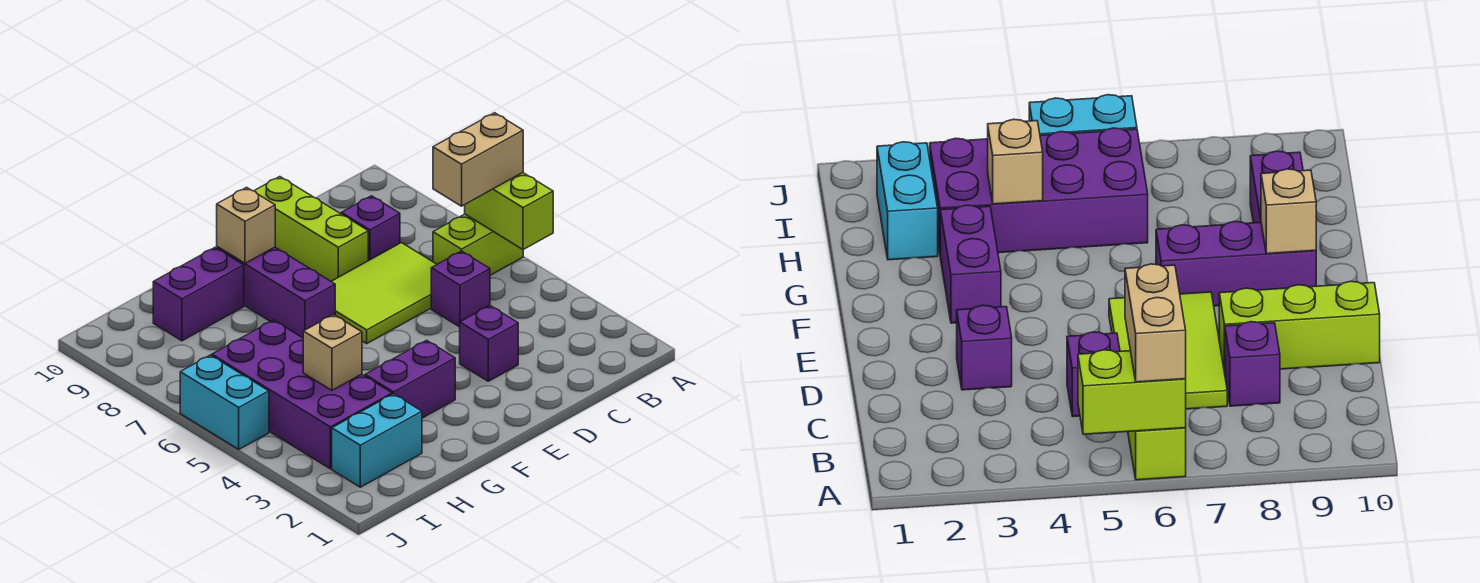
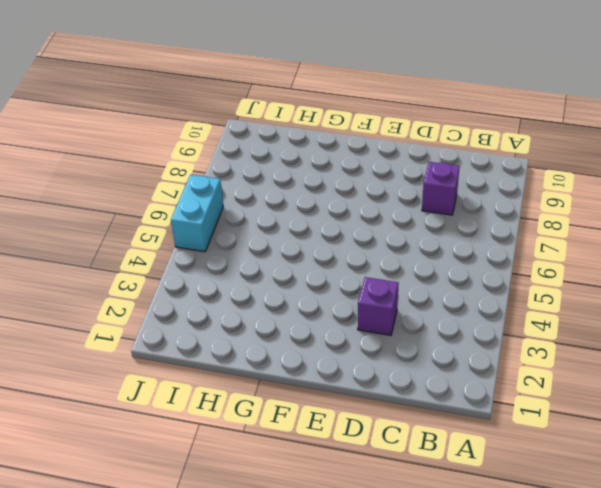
none -> lime brick A6:B6 level 1
none -> purple brick C5 level 1
none -> lime tile C6:E7 level 1

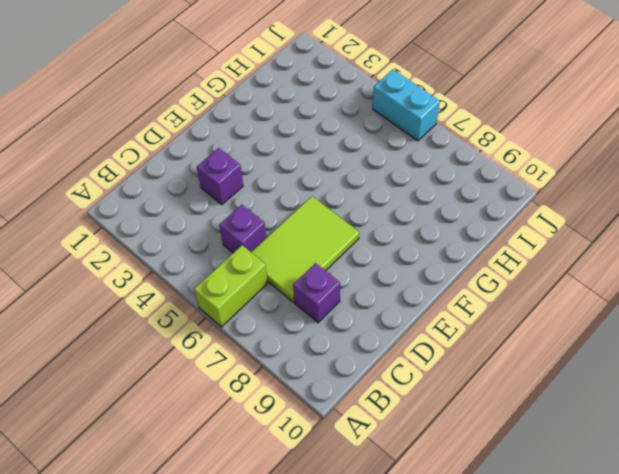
none -> lime brick D8:D10 level 1
none -> purple brick F3:G3 level 1
none -> purple brick F7:F9 level 1

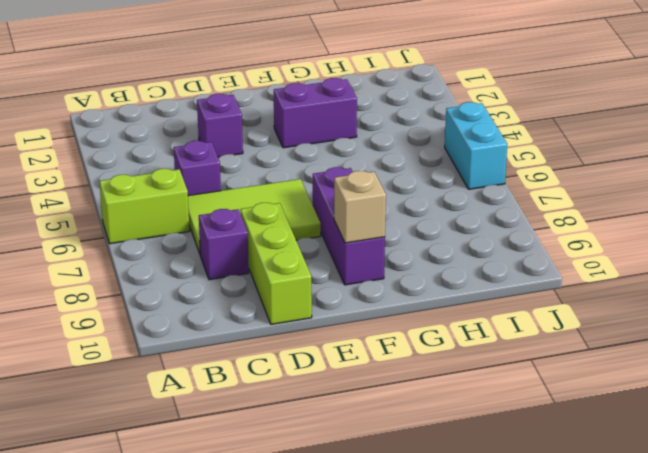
none -> purple brick G9:H9 level 1
none -> cyan brick H2:I2 level 1
none -> purple brick H3:I6 level 1

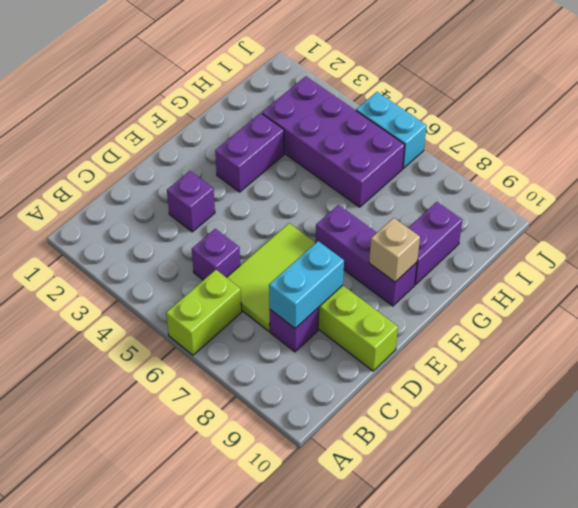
cyan brick C8:D8 level 2 -> cyan brick H2:I2 level 1
none -> lime brick A5:A6 level 2
none -> tan brick H4 level 2
none -> tan brick A6:B6 level 3

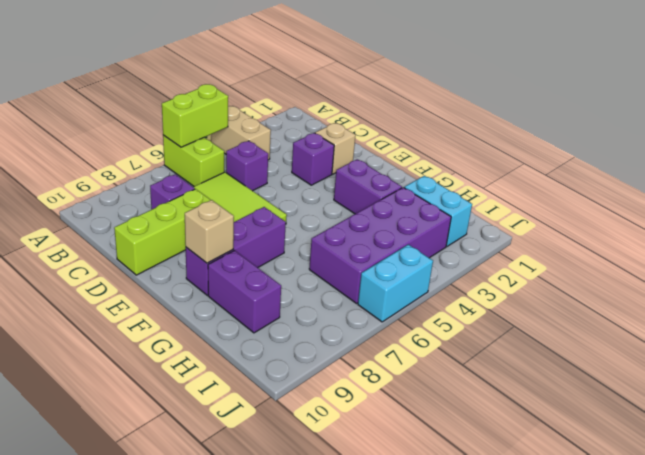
tan brick A4:B4 level 1 -> tan brick A6:B6 level 3
tan brick D2 level 1 -> tan brick H4 level 2

